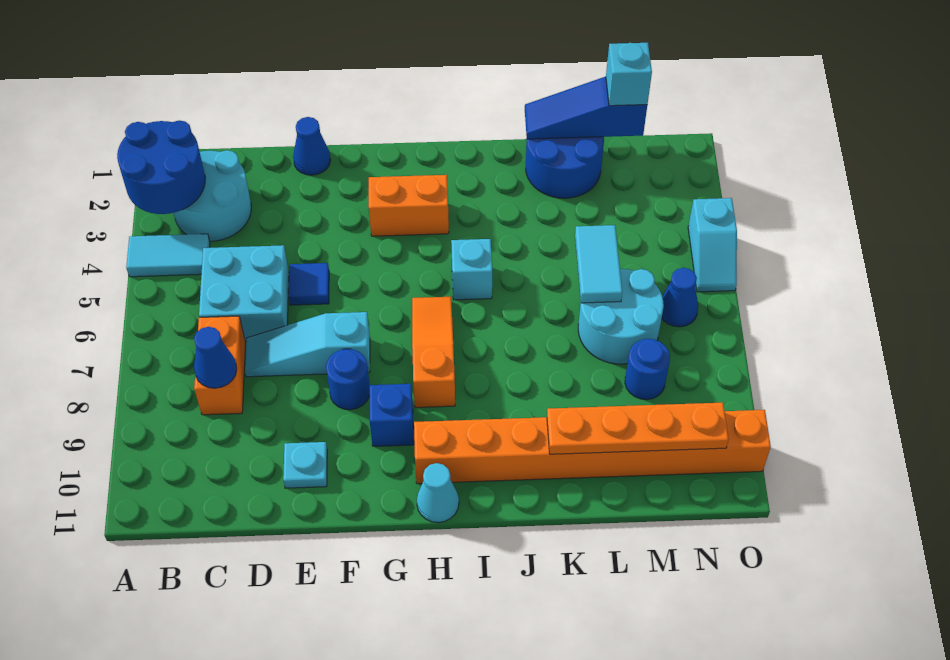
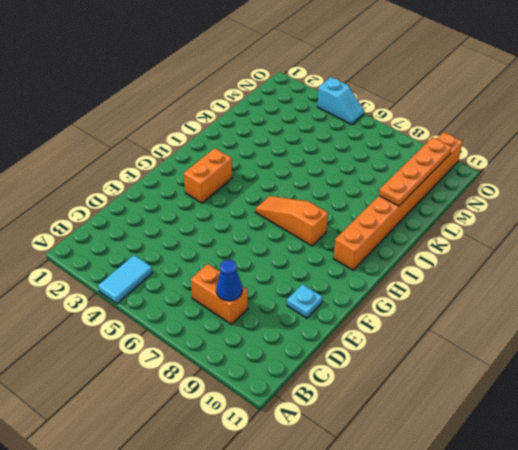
none -> cyan round brick B2:C3 level 1
none -> cyan brick C5:D6 level 1
none -> cyan slope D7:F7 level 1 top F

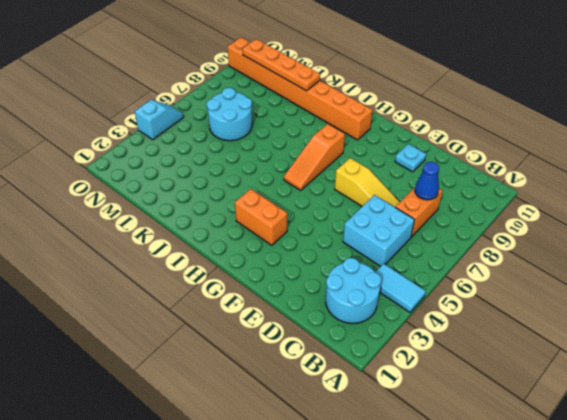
yellow slope D7:F7 level 1 top F -> cyan slope D7:F7 level 1 top F
none -> blue cone E1 level 1
none -> blue tile E5 level 1
none -> blue round brick F8 level 1

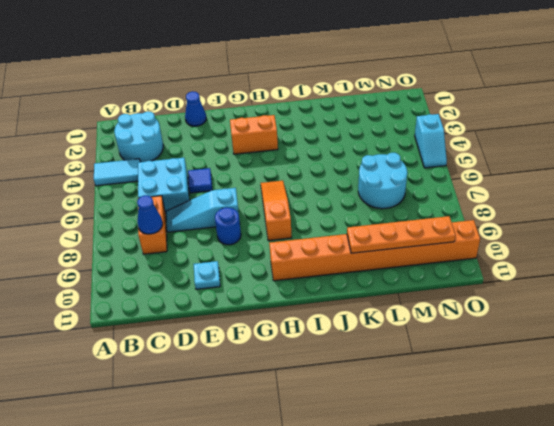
none -> blue brick G9 level 1
none -> cyan cone H11 level 1
none -> cyan brick I5 level 1

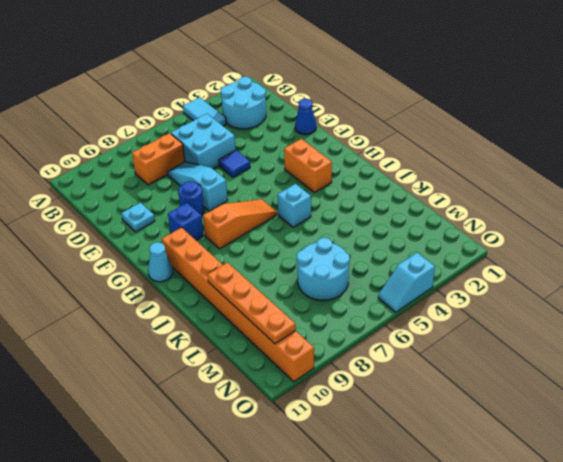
none -> blue round brick K1:L2 level 1
none -> blue round brick M8 level 1
none -> blue cone N6 level 1

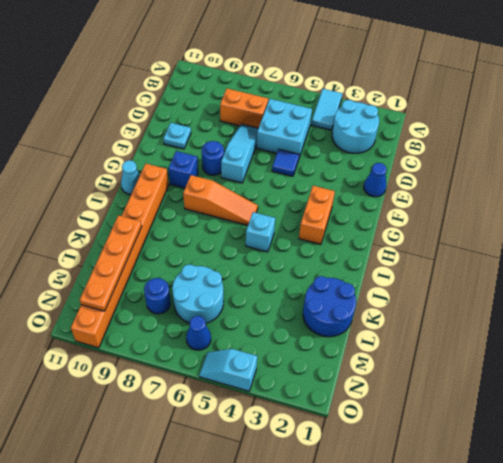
none -> blue round brick A2:B3 level 2
none -> blue cone C8 level 2
none -> blue slope K1:M1 level 2 top M

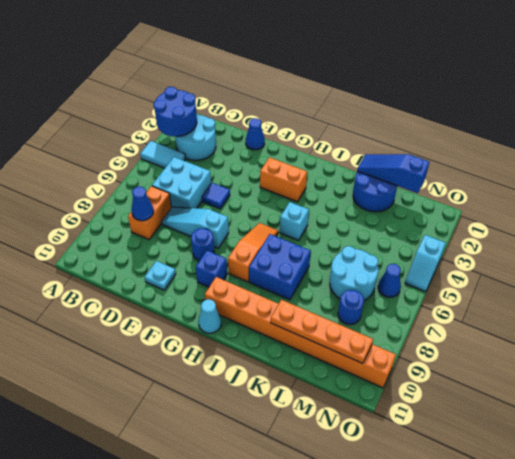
blue brick I7:J8 level 1 -> none
none -> cyan tile L5:L6 level 2
none -> cyan brick M1 level 3

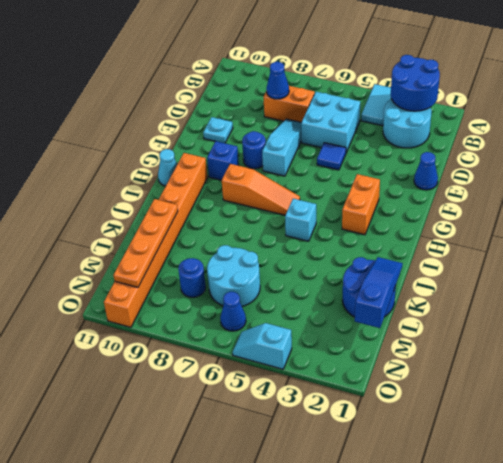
none -> cyan tile L5:L6 level 2
none -> cyan brick M1 level 3

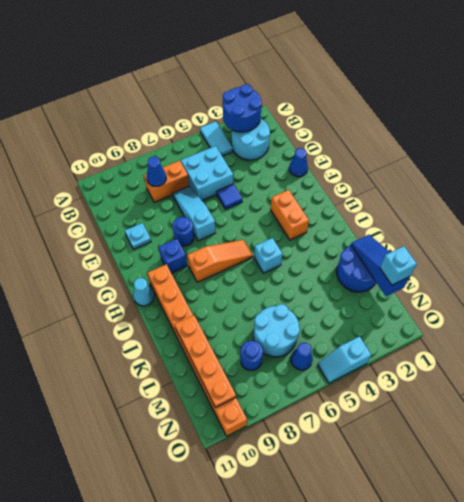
none -> cyan tile L5:L6 level 2

